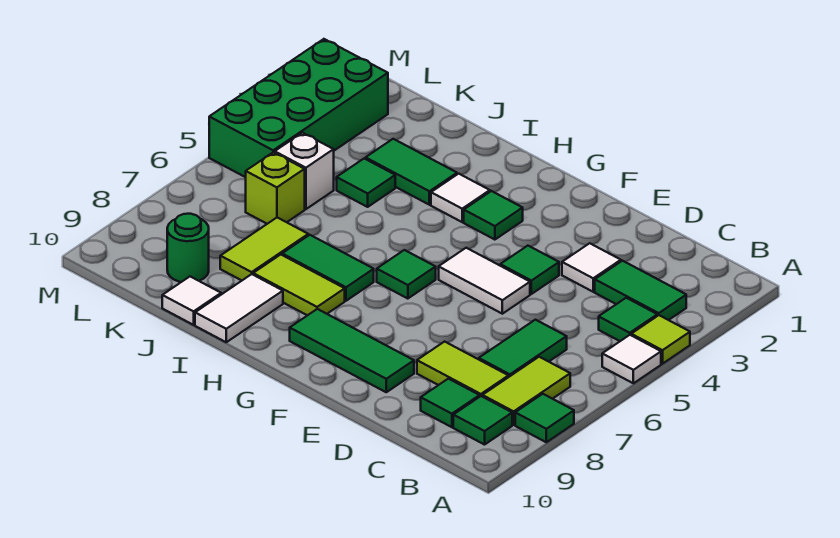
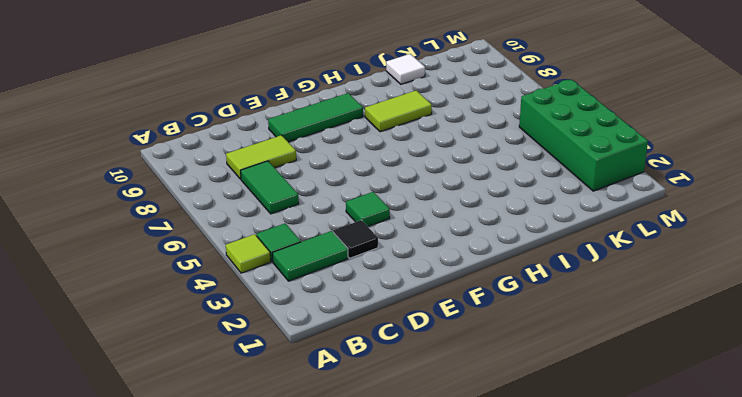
black tile D3 level 1 -> white tile D3 level 1
none -> white tile A5 level 1
none -> green tile A8 level 1
none -> lime tile B7:B8 level 1

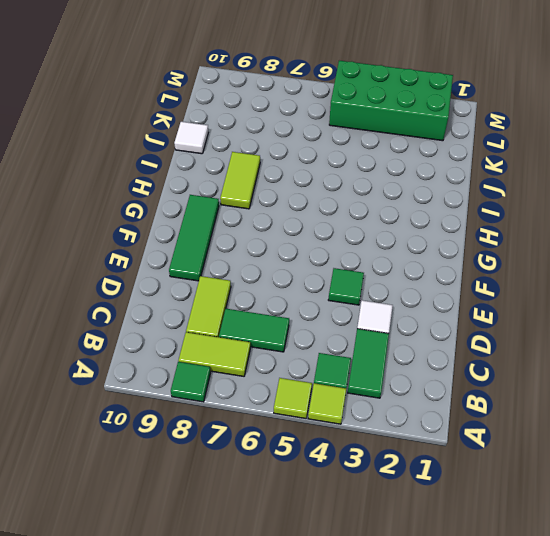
lime tile A5 level 1 -> white tile A5 level 1
none -> green tile B9 level 1
none -> green tile C9 level 1
none -> white tile E5:F5 level 1

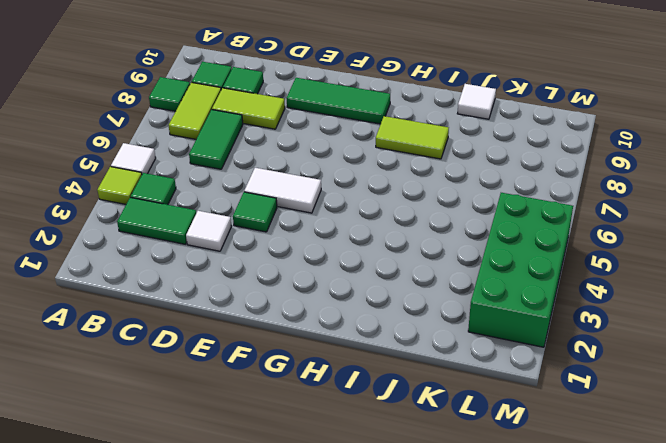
none -> green tile G3 level 1
none -> green tile G6 level 1
none -> white tile H3 level 1

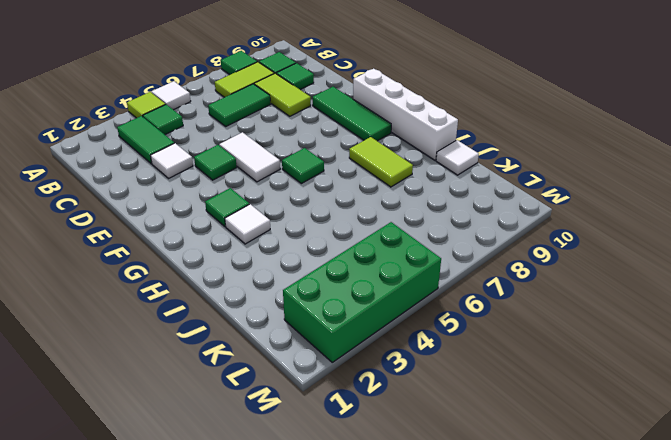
white brick F10:I10 level 1 -> white tile I9:I10 level 1
none -> green tile H7:I7 level 1
none -> green tile I3:J3 level 1
none -> green tile J4 level 1

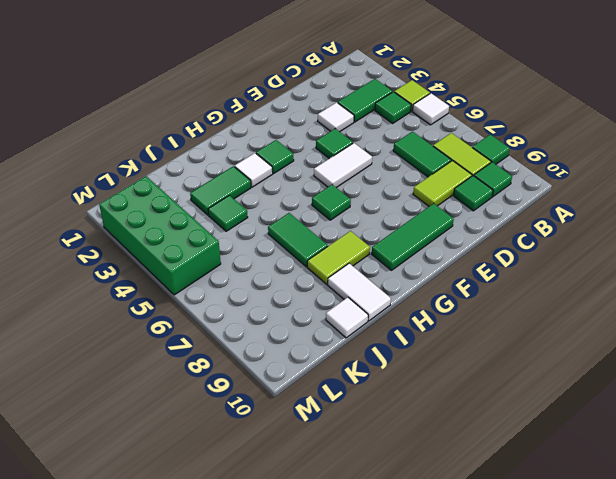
green tile I6:I7 level 1 -> green tile H7:I7 level 1
none -> lime tile J7:J8 level 1
none -> white brick K5 level 1
none -> lime brick K6 level 1

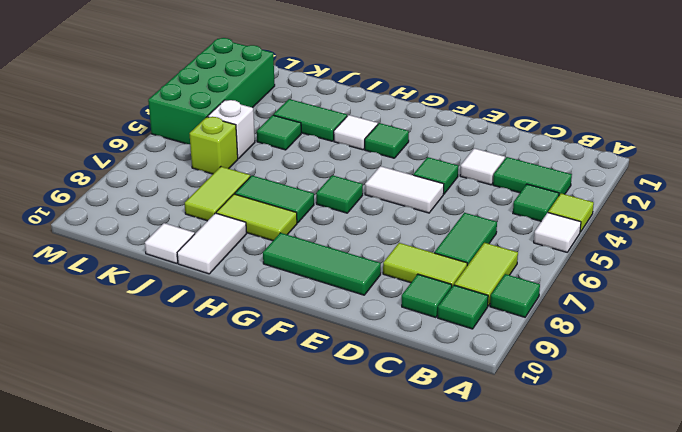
none -> green round brick K9 level 1

